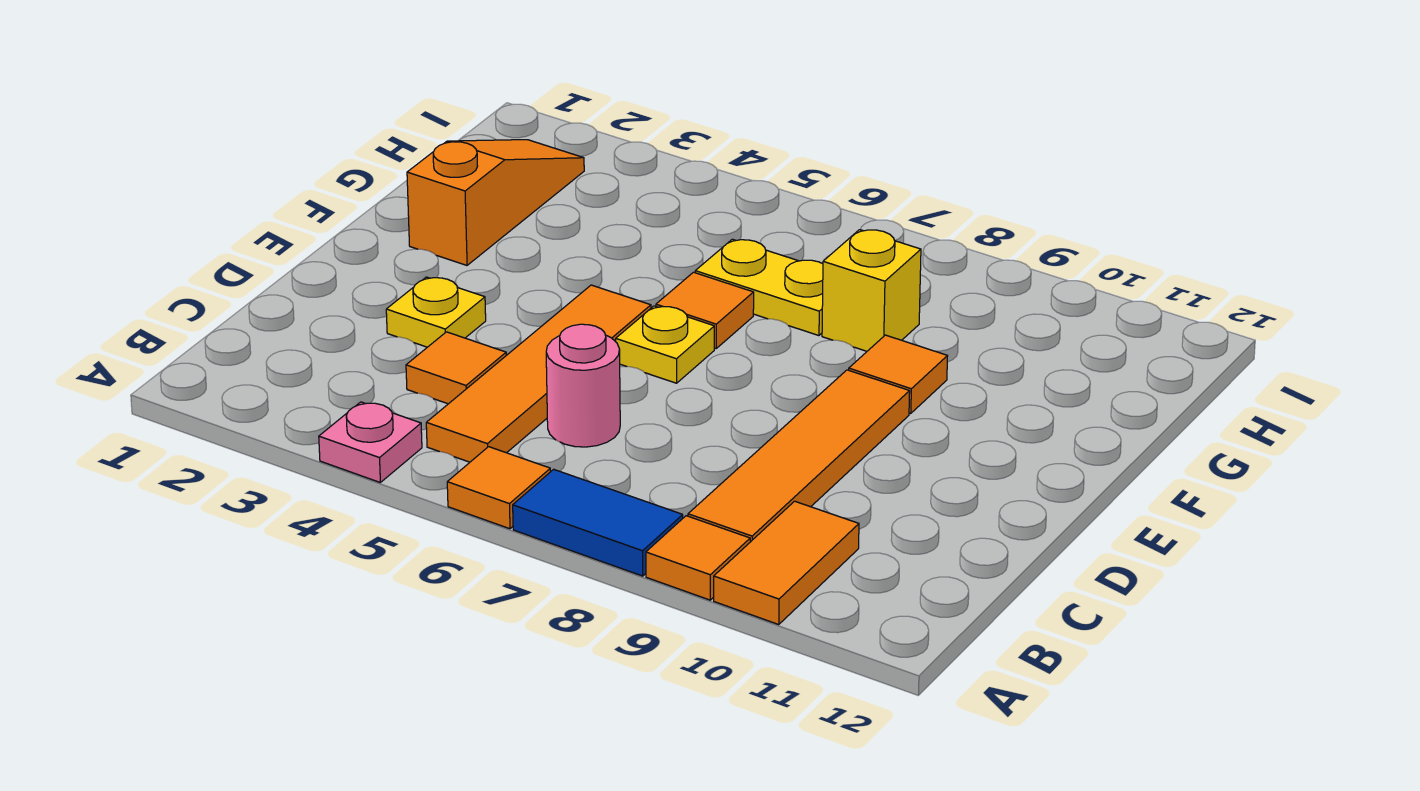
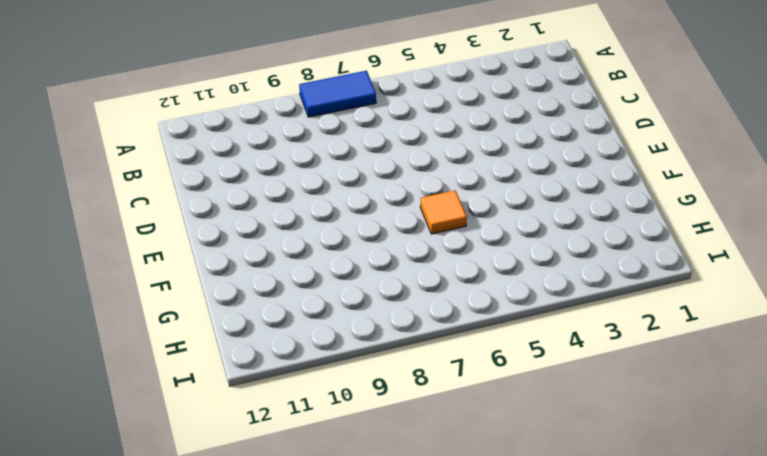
none -> pink plate A4 level 1
none -> orange tile A6 level 1
none -> orange tile A9 level 1

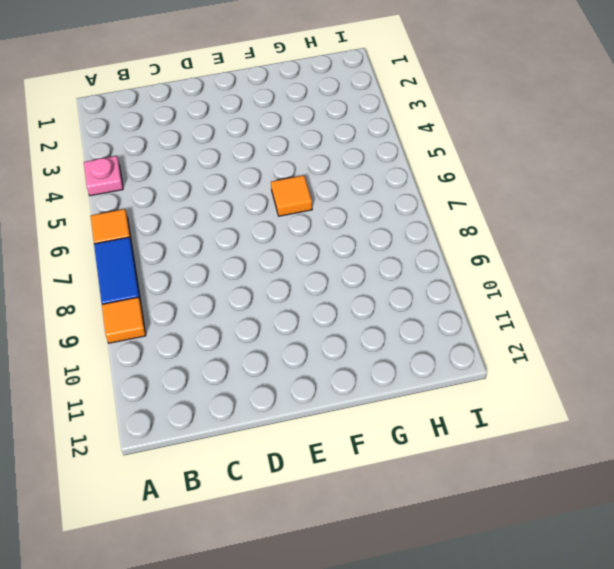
none -> orange tile A10:B10 level 1
none -> orange tile B5:E5 level 1
none -> orange tile B9:E9 level 1

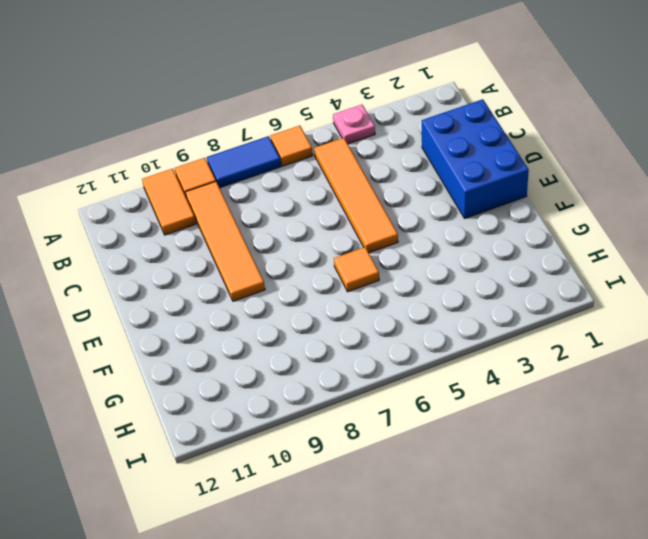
blue brick C1:E2 level 1 -> none
none -> orange tile C4 level 1
none -> pink round brick C6 level 1
none -> yellow plate D3 level 1

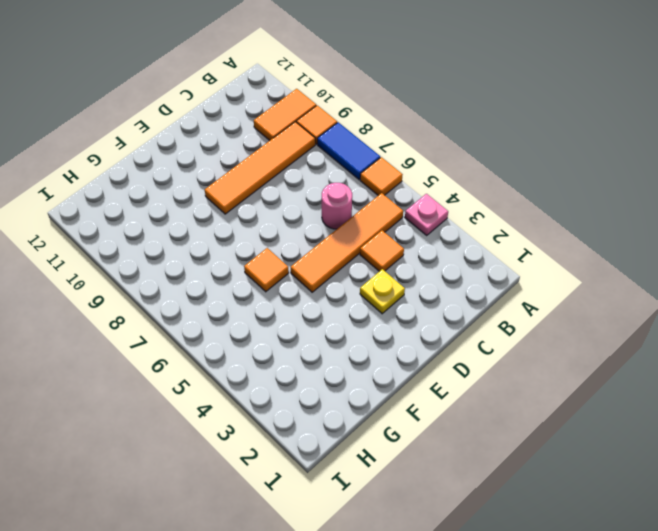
none -> yellow plate E6 level 1
none -> orange slope F2:H2 level 1 top F
none -> orange tile F9 level 1

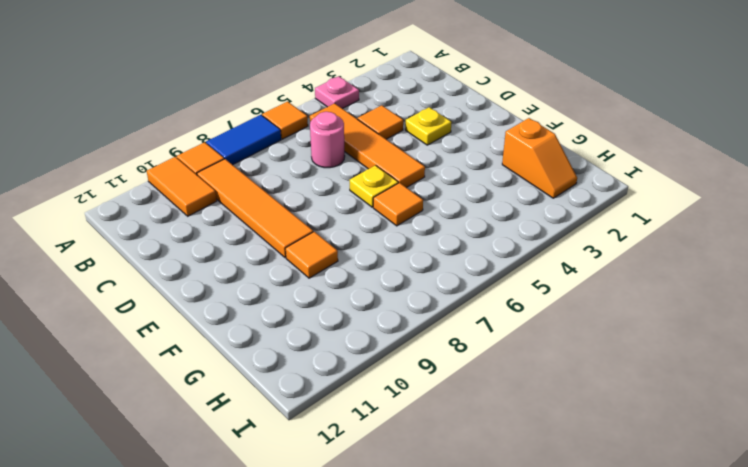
orange slope G2:H2 level 1 top G -> orange slope F2:H2 level 1 top F
none -> yellow plate G6:G7 level 1
none -> yellow brick G8 level 1

